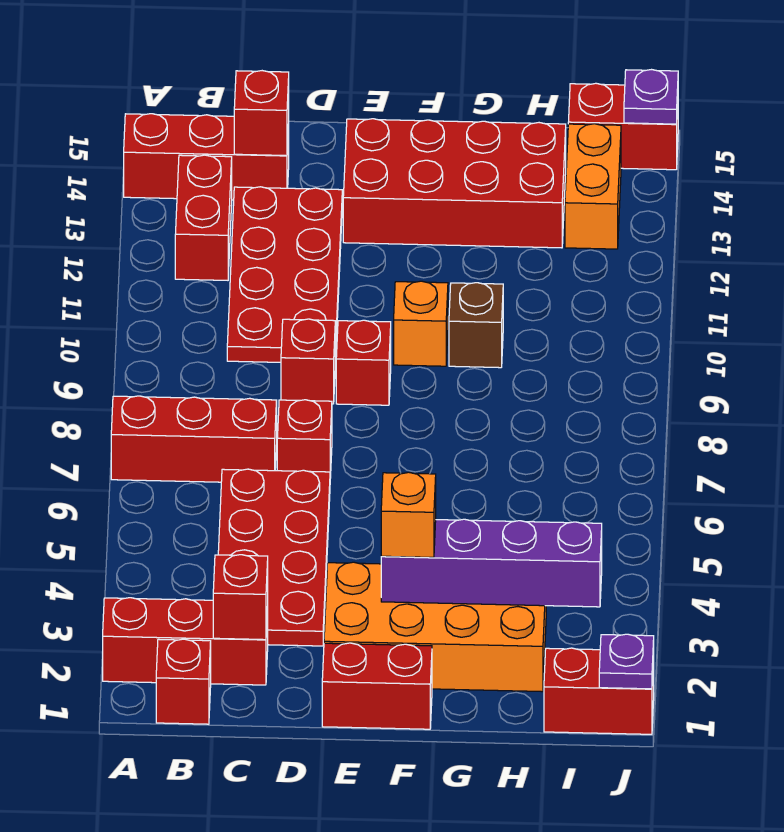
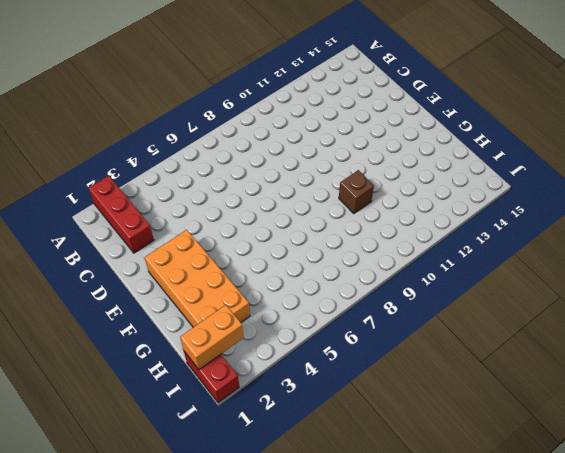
orange brick I1:I2 level 2 -> orange brick I13:I14 level 1
none -> red brick A7:C7 level 1
none -> red brick A14:C14 level 1
none -> red brick B1 level 1

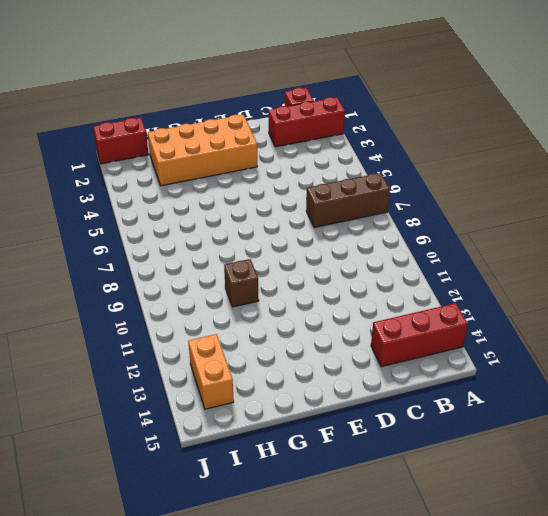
brown brick A7:C7 level 1 -> red brick A7:C7 level 1
none -> red brick B12:B13 level 1
none -> red plate C3:D6 level 1
none -> red plate C10:D13 level 1

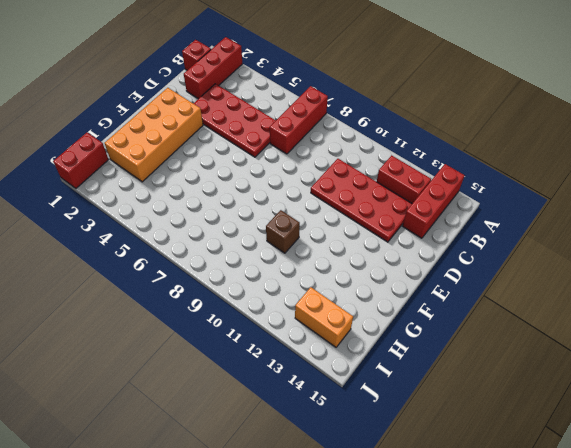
none -> red brick D7 level 1
none -> red brick D9 level 1
none -> red brick E1:F1 level 1

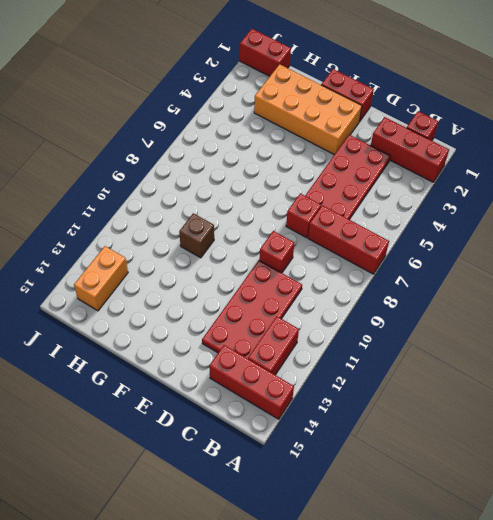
none -> red brick E9 level 1
none -> red brick E13:H14 level 1
none -> orange brick F10 level 1

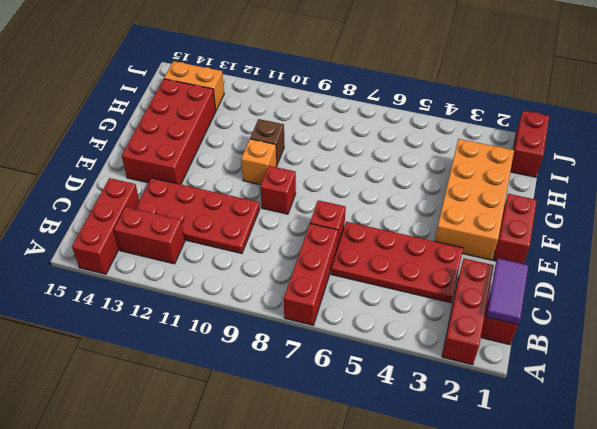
purple tile B1:C1 level 2 -> none
none -> red brick D9 level 1
none -> red brick I15:J15 level 1
none -> red brick C2 level 2

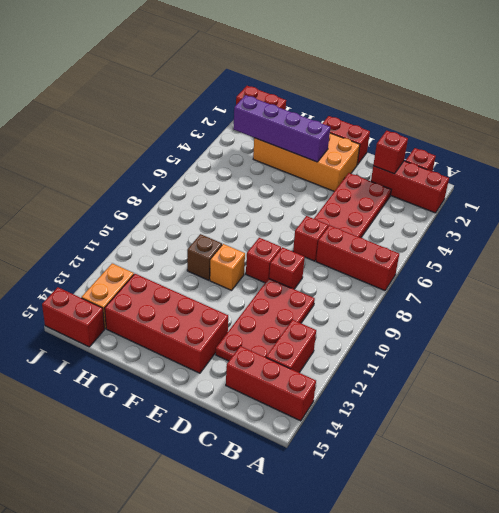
none -> red brick C14 level 2
none -> purple plate J1 level 2
none -> purple plate J15 level 2

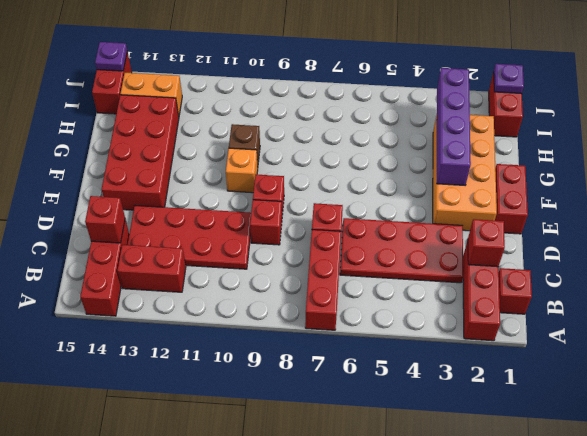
none -> orange brick F3 level 3

